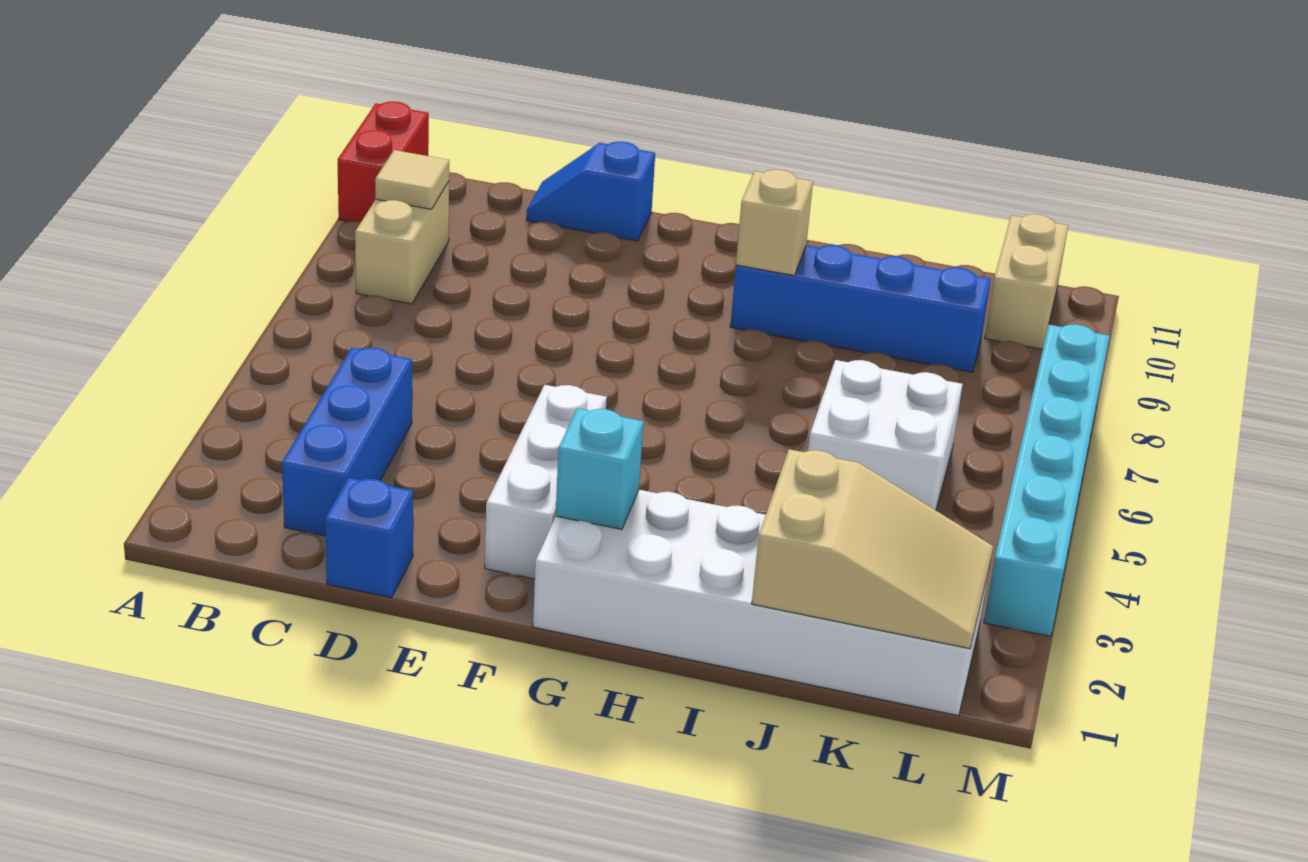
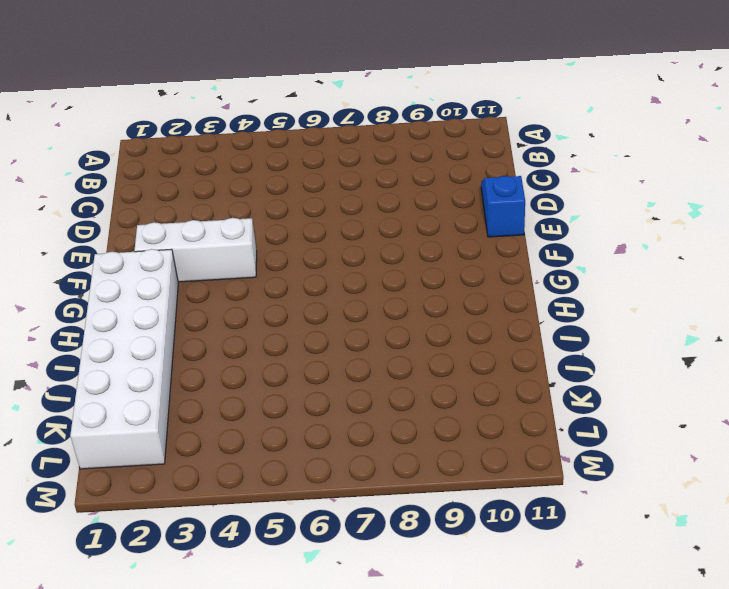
none -> red brick A10:A11 level 1
none -> tan brick B8:B9 level 1
none -> blue brick C2:C4 level 1

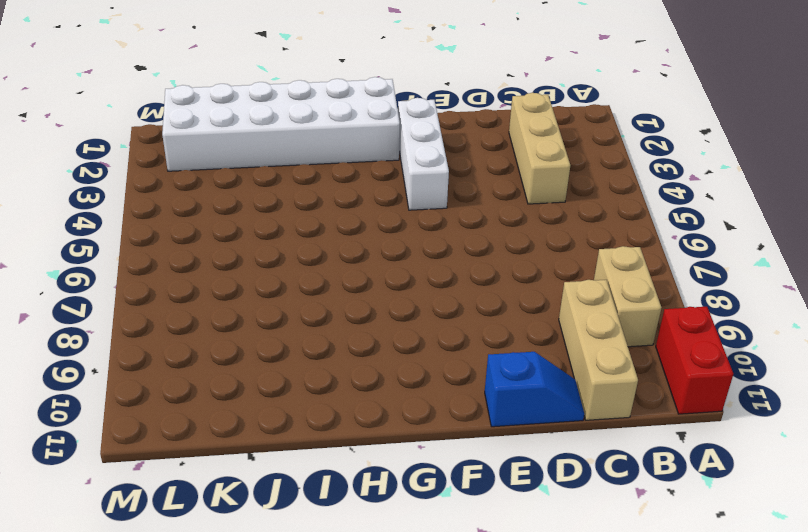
tan brick C2:C4 level 1 -> blue brick C2:C4 level 1
tan brick C9:C11 level 1 -> none
none -> blue brick D1 level 1
none -> blue brick H9:K9 level 1
none -> white brick J5:K6 level 1

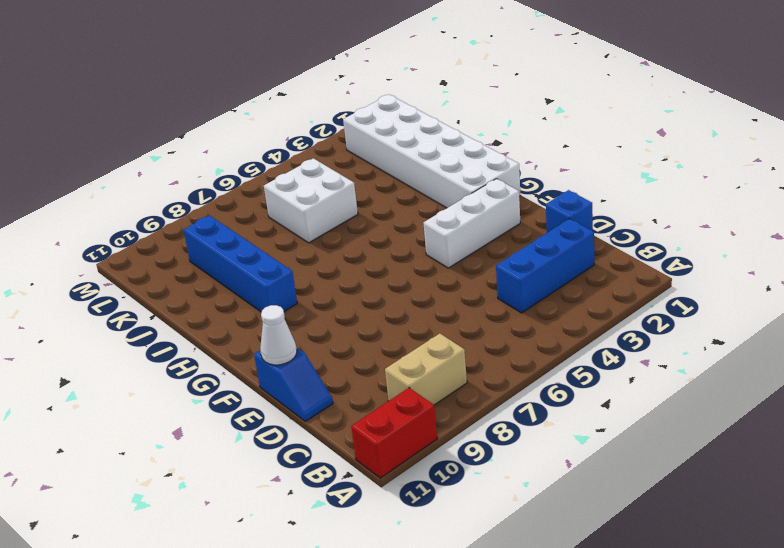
white cone E11 level 2 -> none
none -> tan brick L10:L11 level 1
none -> cyan brick M3:M8 level 1
none -> tan tile B9 level 2

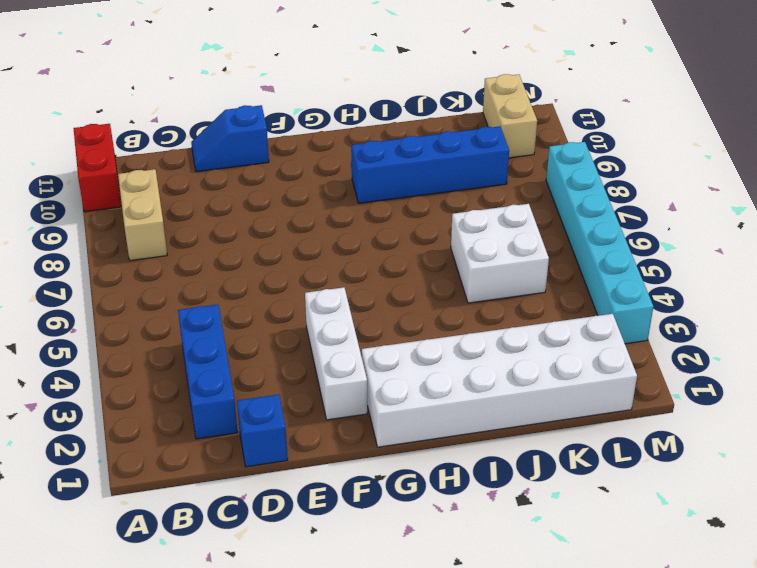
none -> tan tile B9 level 2
none -> cyan brick G2 level 2
none -> tan brick H9 level 2

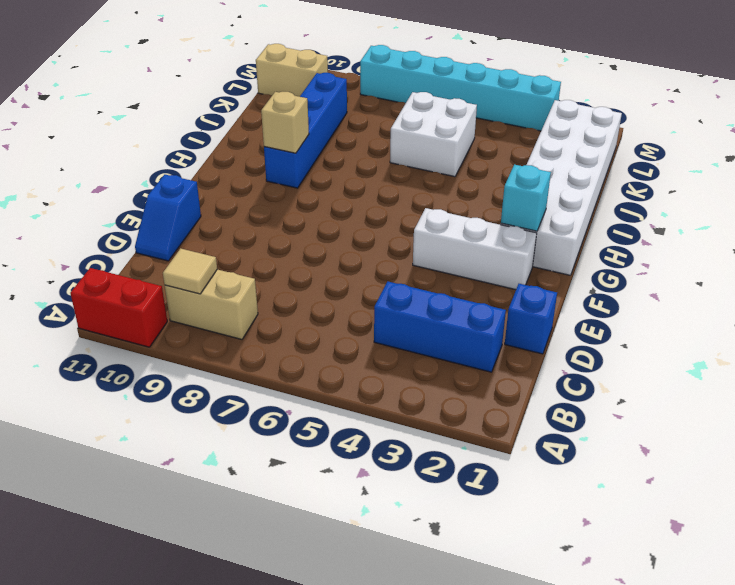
none -> tan slope J1:L2 level 2 top J

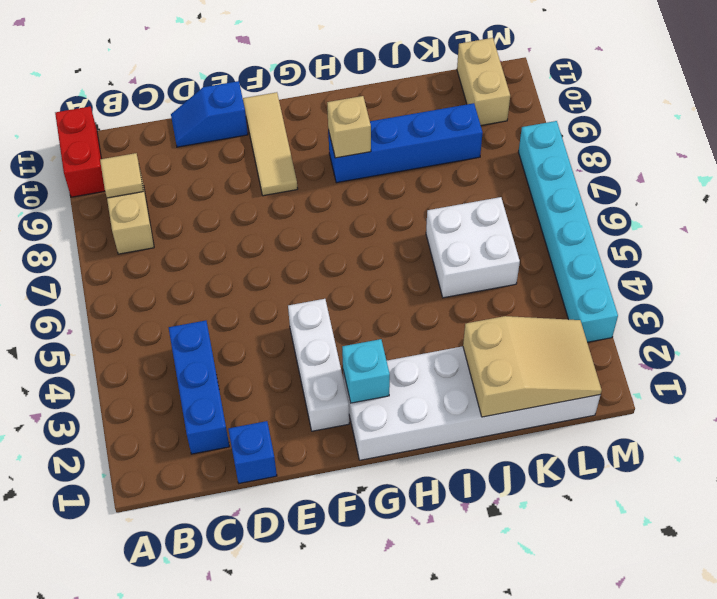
tan tile F9:F11 level 1 -> none

